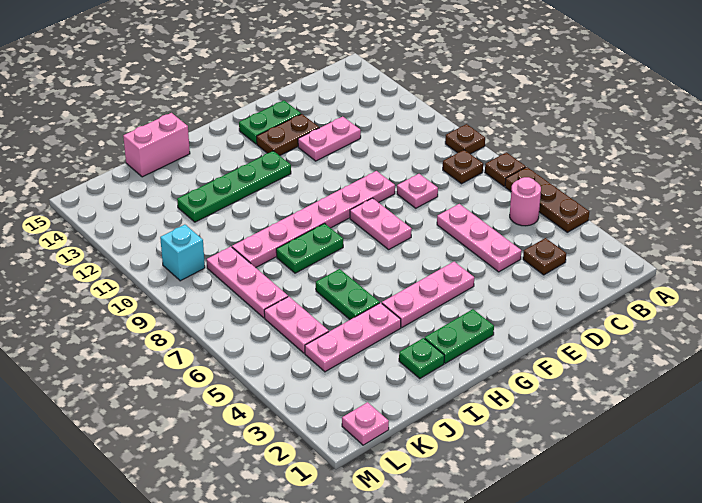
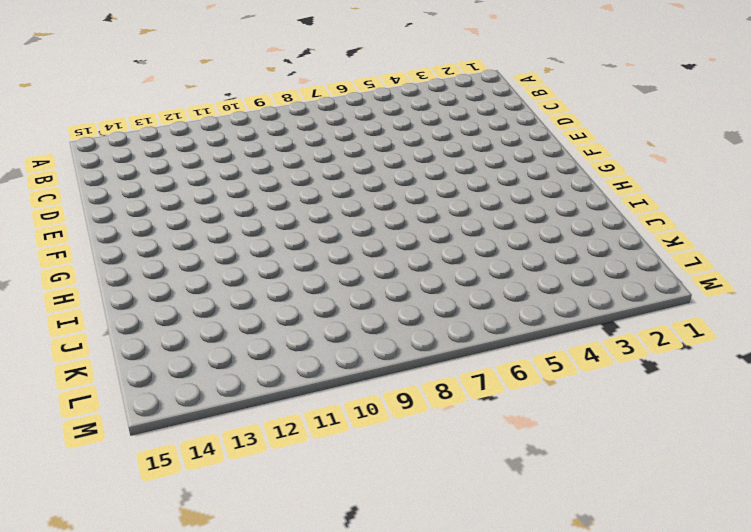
none -> brown plate A4:A6 level 1
none -> brown plate A7 level 1
none -> brown plate A9 level 1

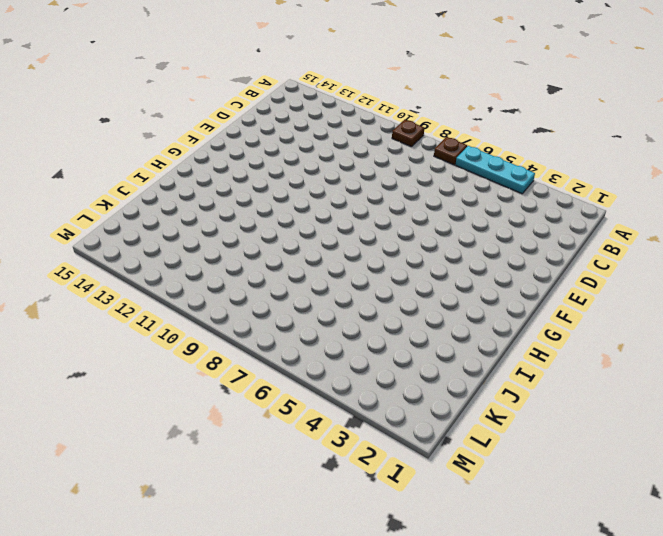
cyan plate A4:A6 level 1 -> brown plate A4:A6 level 1
none -> pink round brick B5 level 1
none -> brown plate B8 level 1
none -> brown plate C3 level 1

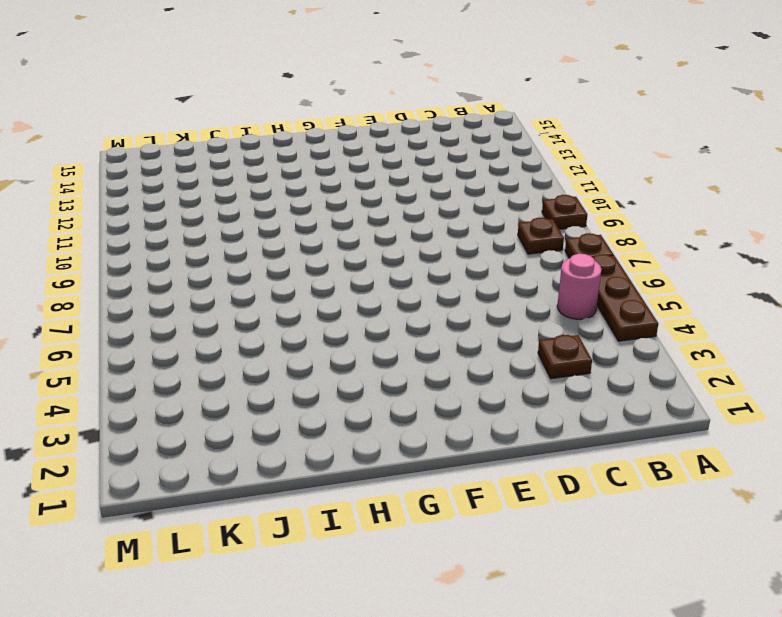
none -> pink plate D4:D6 level 1
none -> pink plate D8 level 1
none -> pink plate D12:E12 level 1

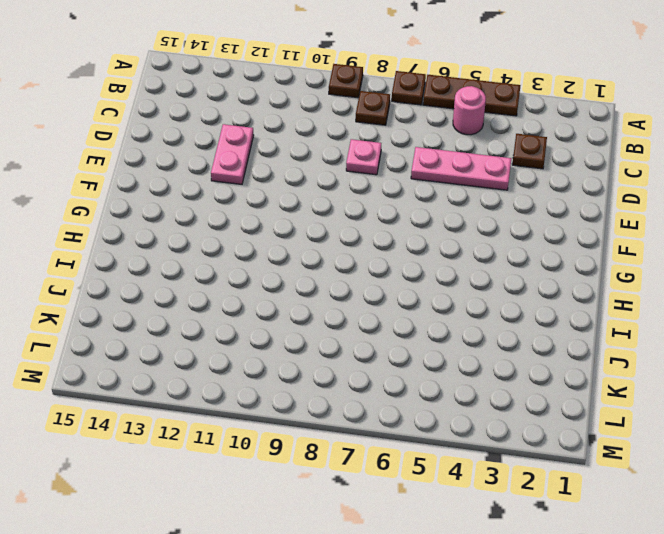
none -> pink plate E9:J9 level 1
none -> brown plate E13:F13 level 1
none -> green plate E14:F14 level 1

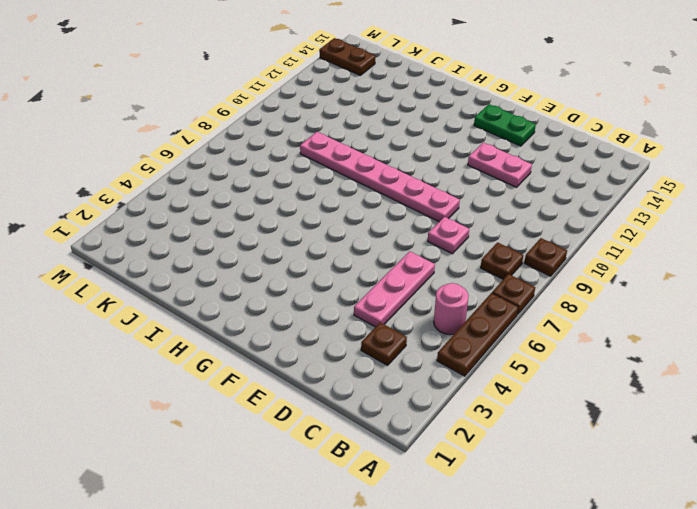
brown plate L14:M14 level 1 -> brown plate E13:F13 level 1
none -> pink plate F4:H4 level 1
none -> pink plate F7:F8 level 1
none -> green plate G2:H2 level 1

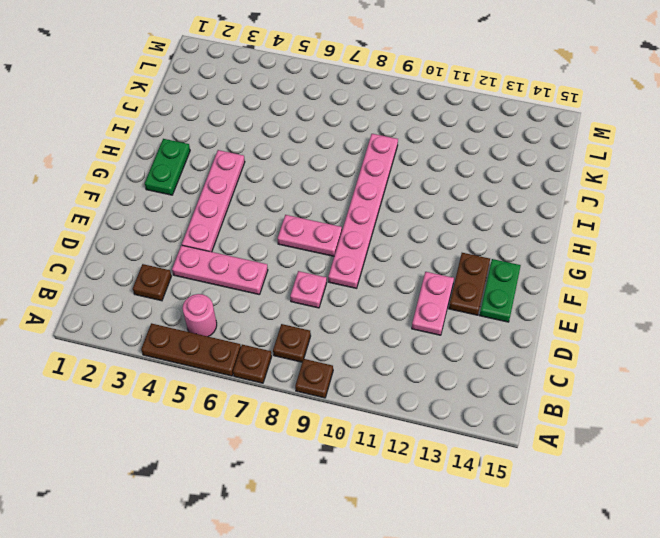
pink plate E4:H4 level 1 -> pink plate F4:H4 level 1
none -> green plate G12:J12 level 1
none -> green plate H8:I8 level 1
none -> green plate I2 level 1

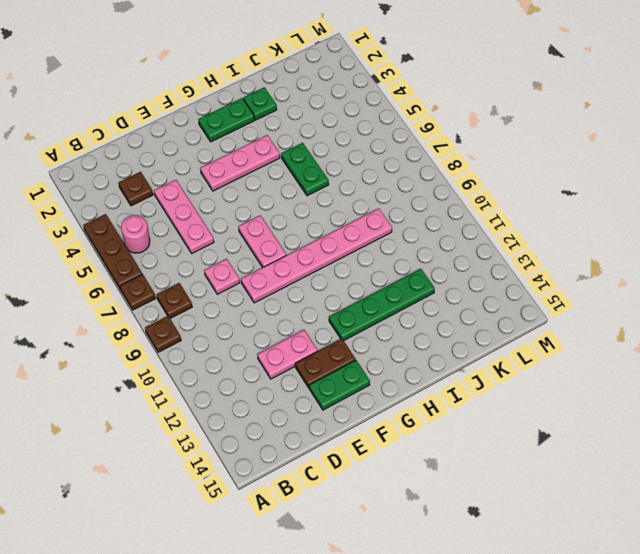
none -> green plate H8:I8 level 1
none -> pink plate I4:K4 level 1
none -> pink brick I15:J15 level 1

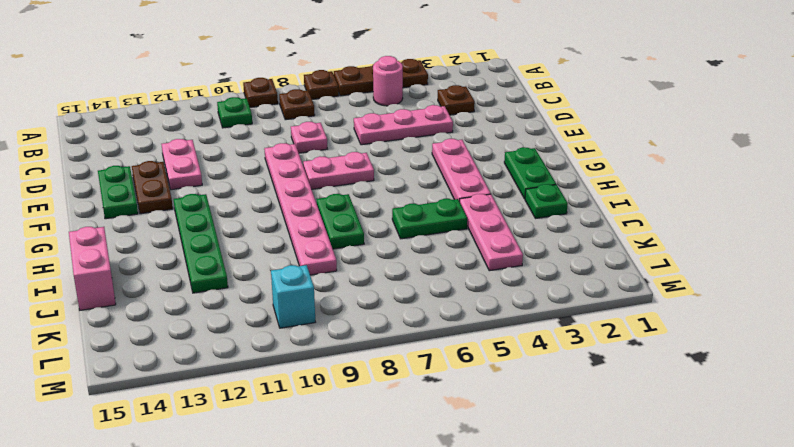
green plate B10 level 1 -> none
none -> pink plate K5:K6 level 1
none -> pink plate K7:K9 level 1
none -> pink plate L1 level 1

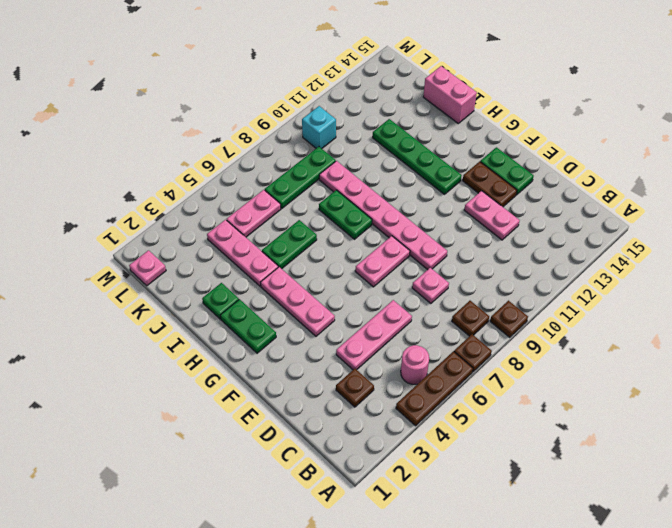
green plate K7:K9 level 1 -> pink plate K7:K9 level 1

